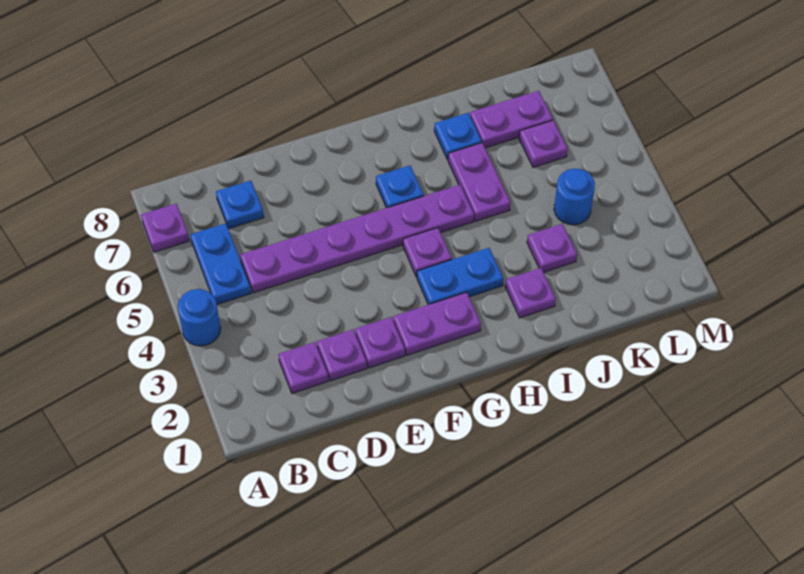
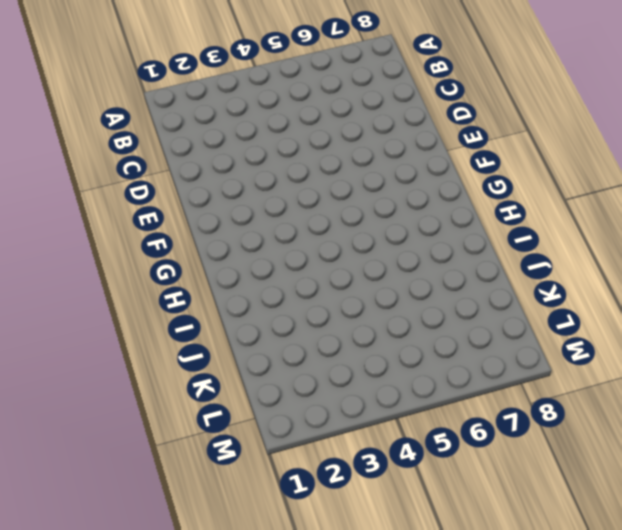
none -> blue round brick A4 level 1
none -> purple plate A7 level 1
none -> blue plate B5:B6 level 1

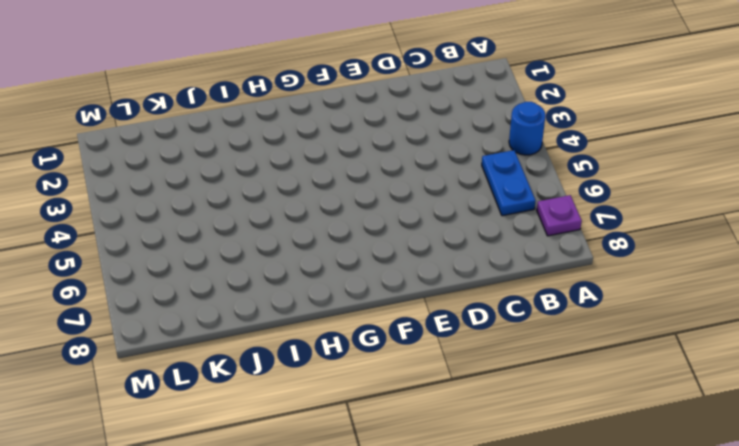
none -> purple plate C2 level 1
none -> purple plate C5:H5 level 1
none -> blue plate C7 level 1

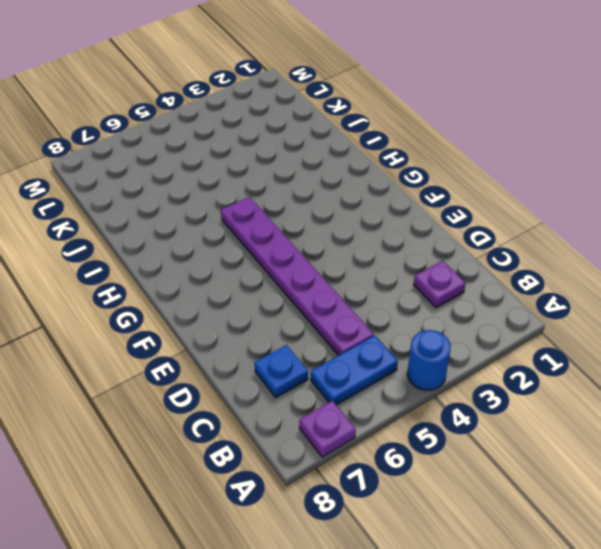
none -> purple plate D2 level 1
none -> purple plate E2 level 1
none -> purple plate F2:G2 level 1

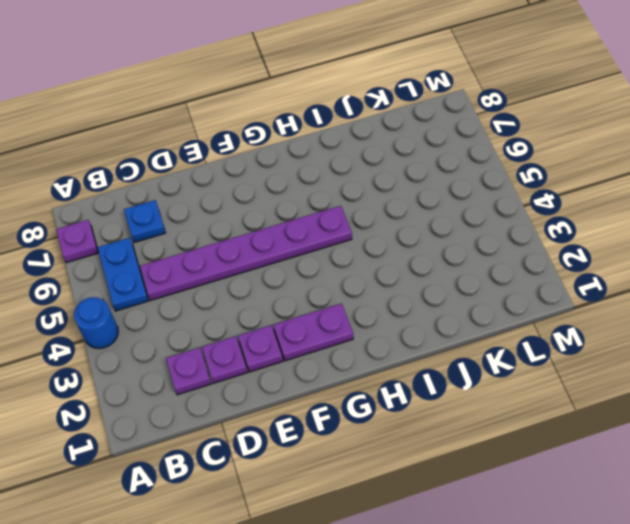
none -> blue plate G3:H3 level 1
none -> purple plate G4 level 1
none -> blue plate G6 level 1

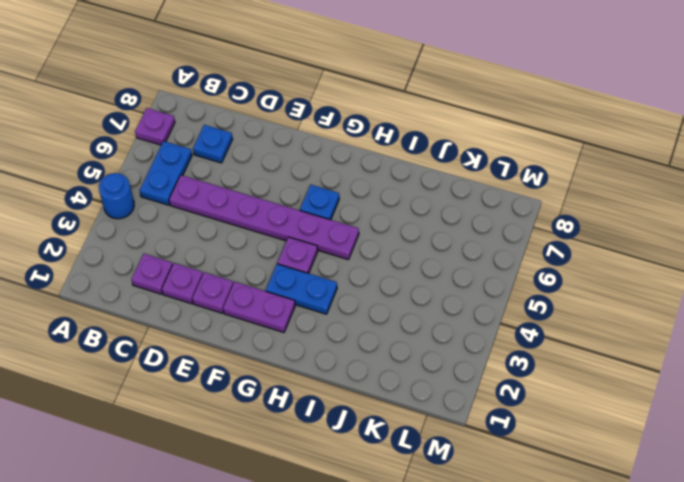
none -> purple plate I2 level 1
none -> purple plate I5:I6 level 1
none -> blue plate I7 level 1

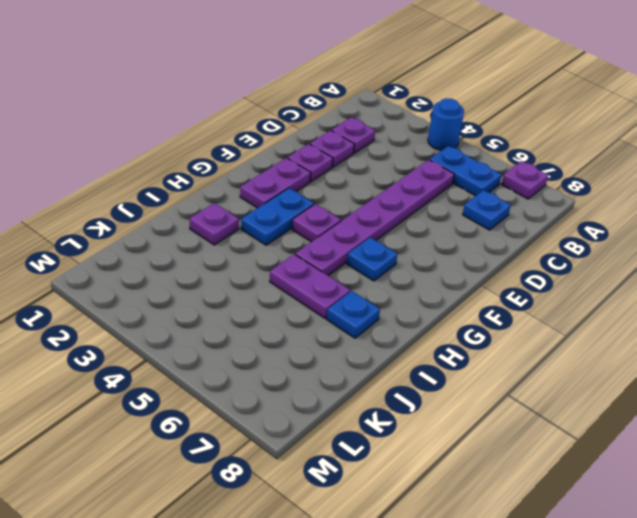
none -> purple plate J3 level 1
none -> purple plate J7:K7 level 1
none -> blue round brick K4 level 1

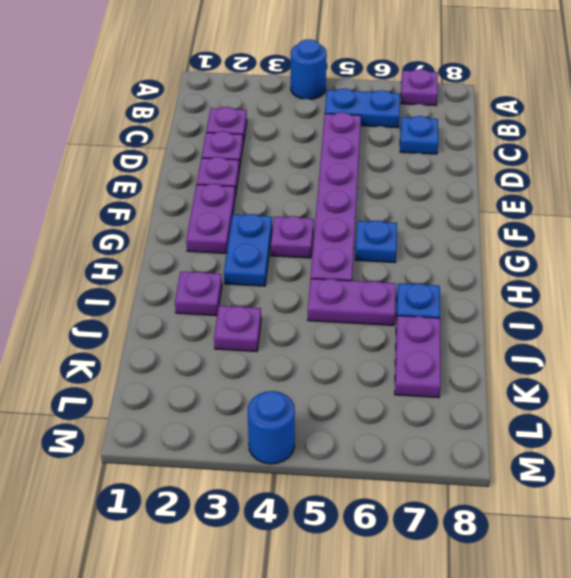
blue round brick M4 level 1 -> blue round brick K4 level 1
none -> purple plate K6 level 1

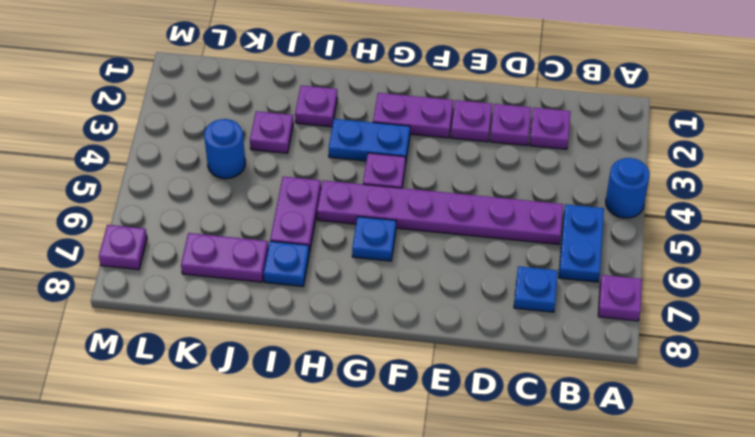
purple plate M7 level 1 -> purple plate K6 level 1

